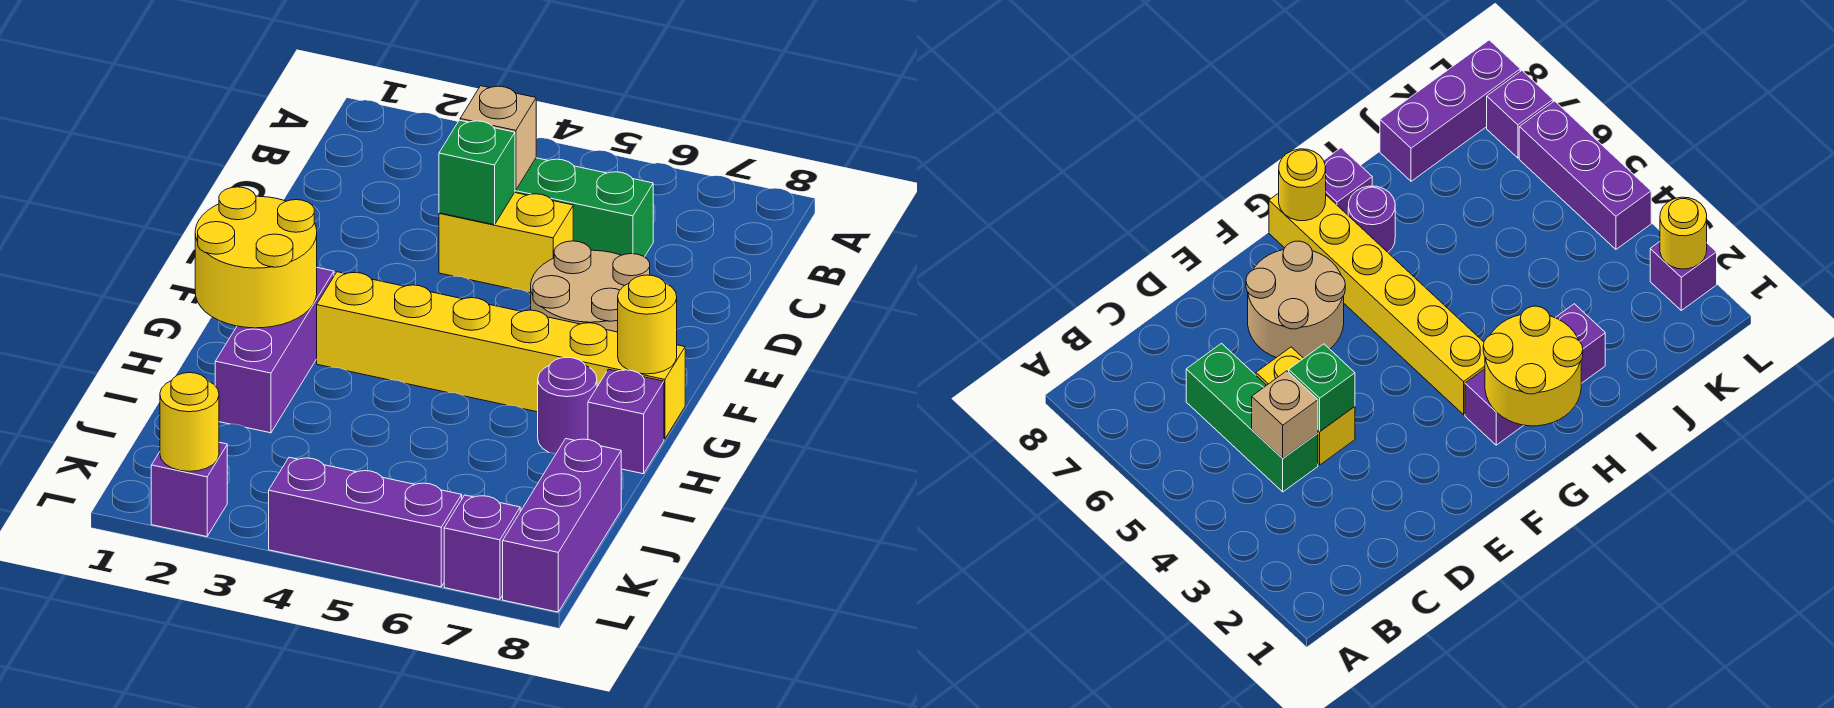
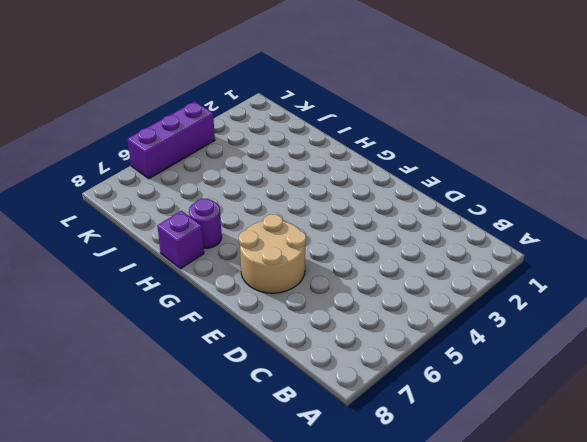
none -> green brick C4:C6 level 1
none -> yellow brick D4:D5 level 1
none -> purple brick G2:I2 level 1

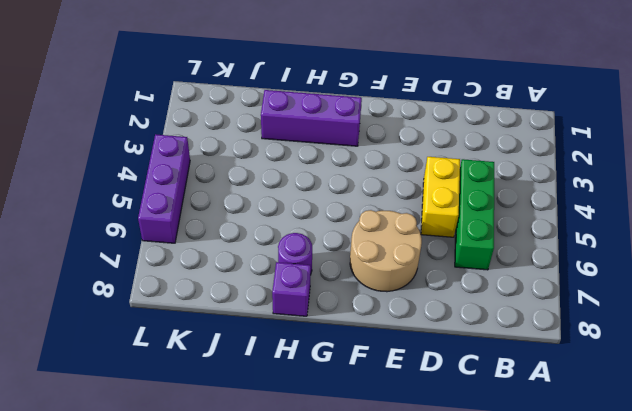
none -> yellow brick G3:G8 level 1
none -> purple brick J8:L8 level 1
none -> purple brick L2 level 1

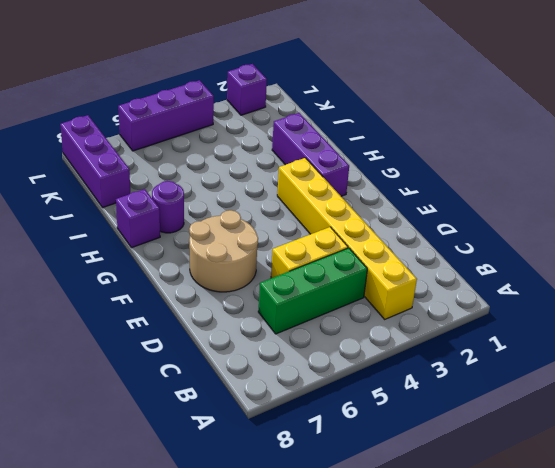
yellow brick B3:G3 level 1 -> yellow brick G3:G8 level 1
none -> purple brick L7 level 1
none -> tan brick C4 level 2
none -> green brick D4 level 2

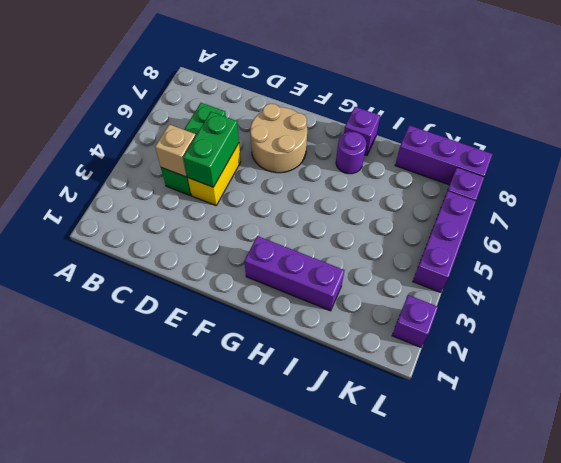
green brick D4:D5 level 2 -> green brick D4 level 2
none -> yellow brick G3:G8 level 1
none -> yellow round brick G1:H2 level 2
none -> yellow round brick G8 level 2

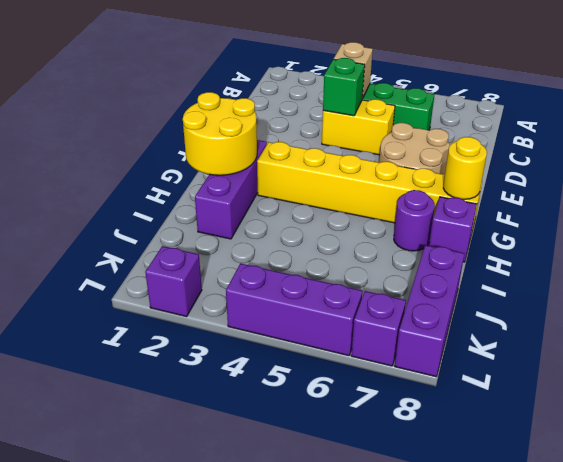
none -> yellow round brick L2 level 2

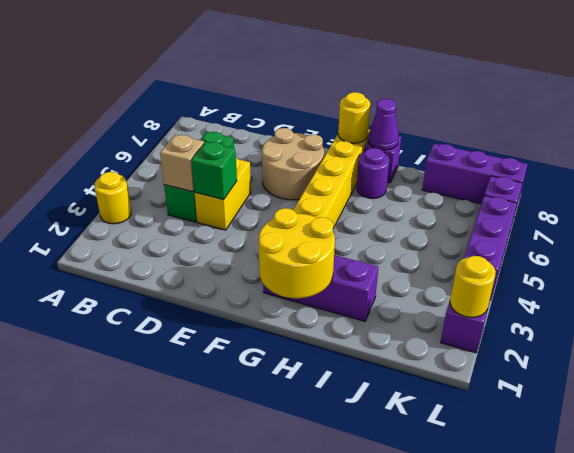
yellow round brick A3 level 1 -> none
purple cone H8 level 2 -> none

